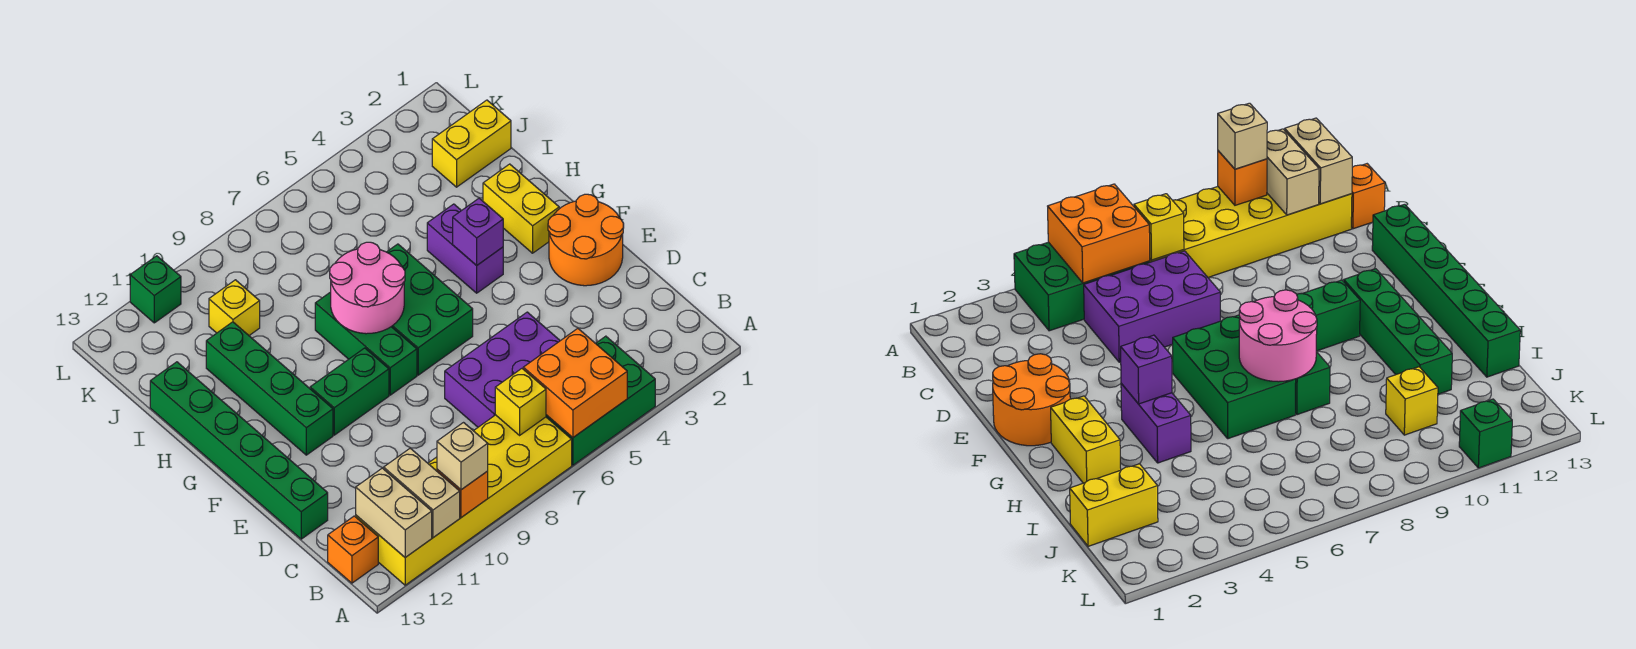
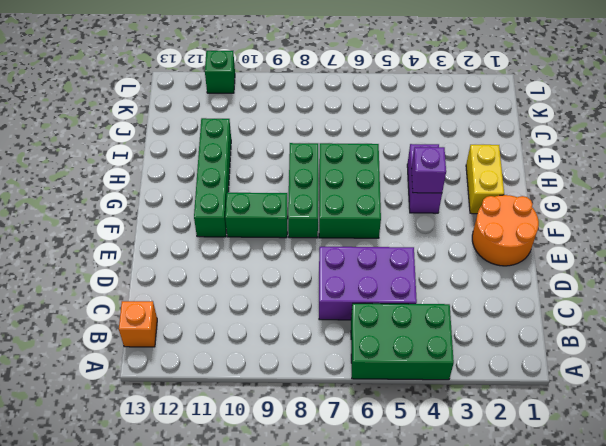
none -> yellow brick A7:B12 level 1
none -> green brick D13:I13 level 1
none -> yellow brick J1:J2 level 1

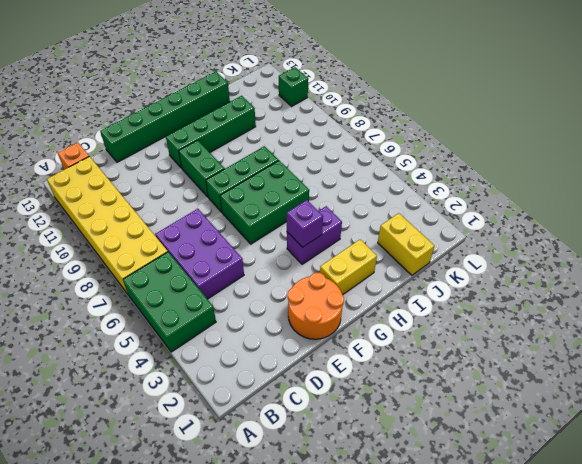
none -> yellow brick J10 level 1
none -> orange brick A5:B6 level 2
none -> orange brick A10 level 2

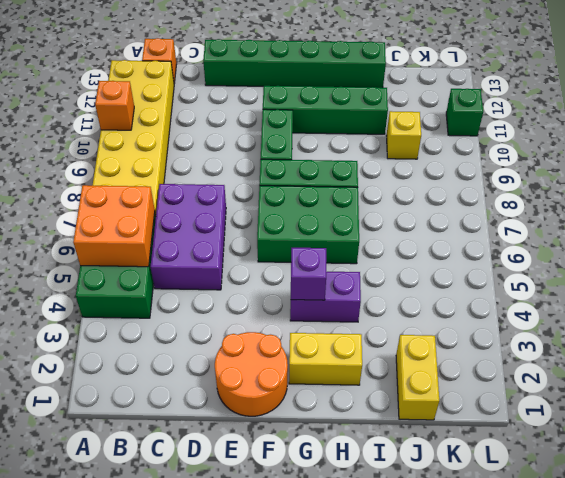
none -> tan brick A11:B11 level 2
none -> tan brick A12:B12 level 2
none -> yellow brick B7 level 2

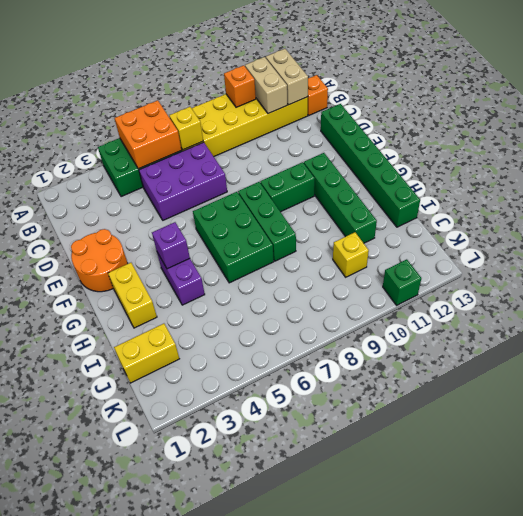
none -> pink round brick G7:H8 level 2
none -> tan brick A10 level 3

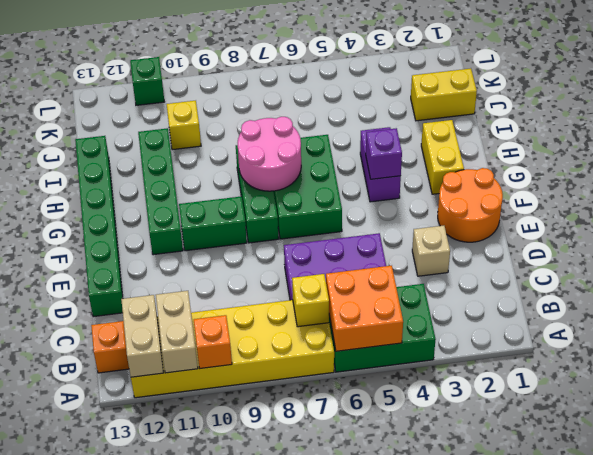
tan brick D3 level 1 -> tan brick A10 level 3

